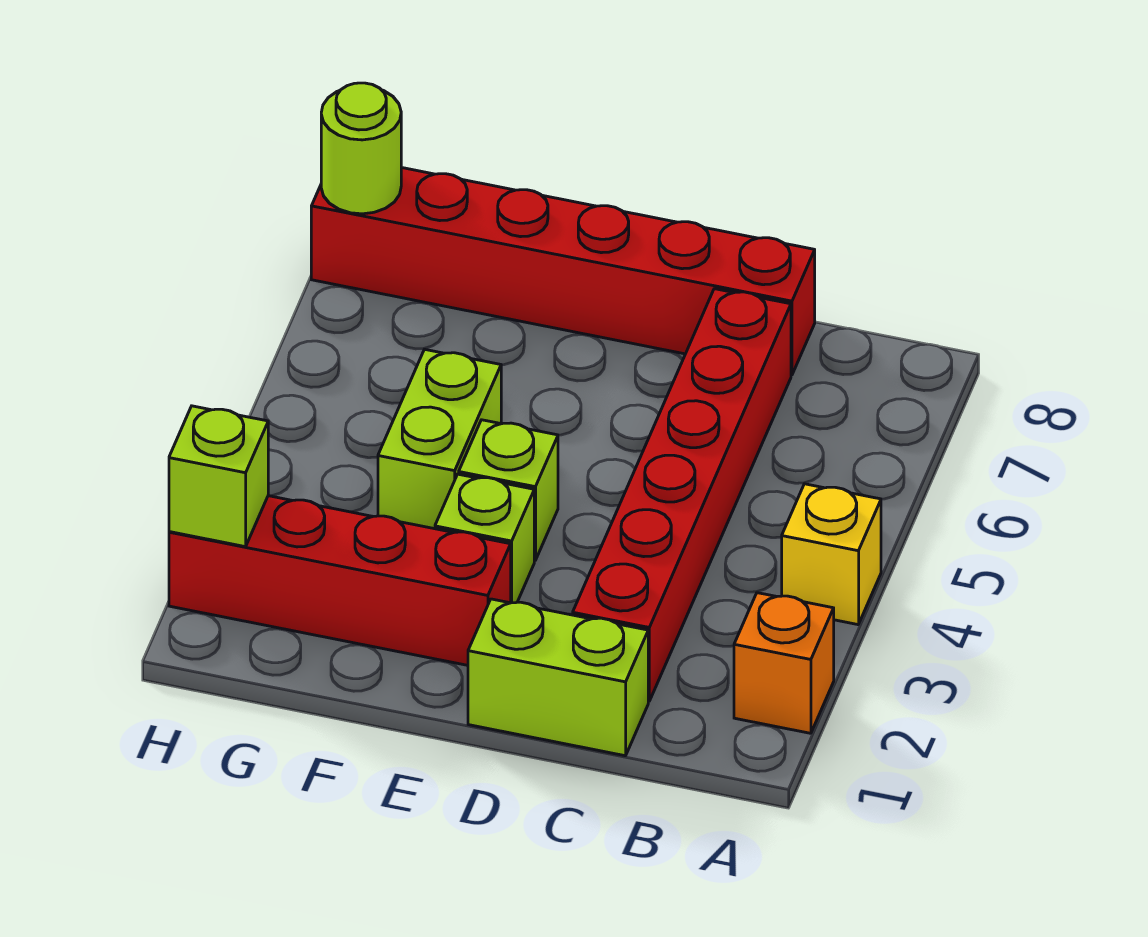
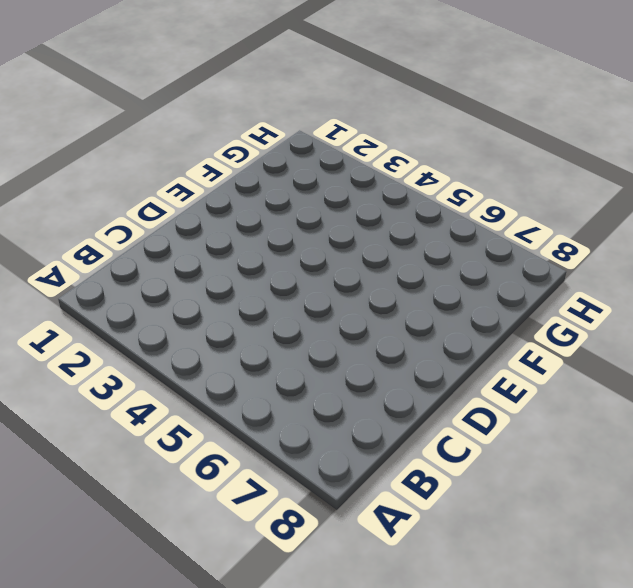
none -> orange brick A2 level 1
none -> yellow brick A4 level 1

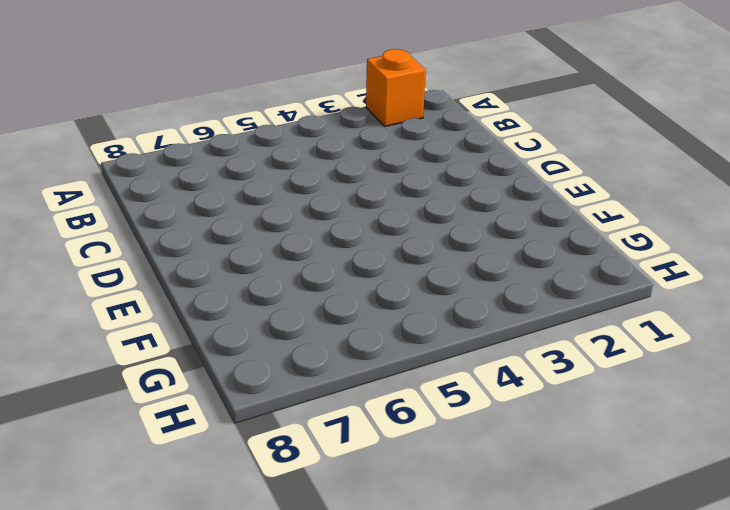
none -> yellow brick A4 level 1
none -> lime brick C1:D1 level 1

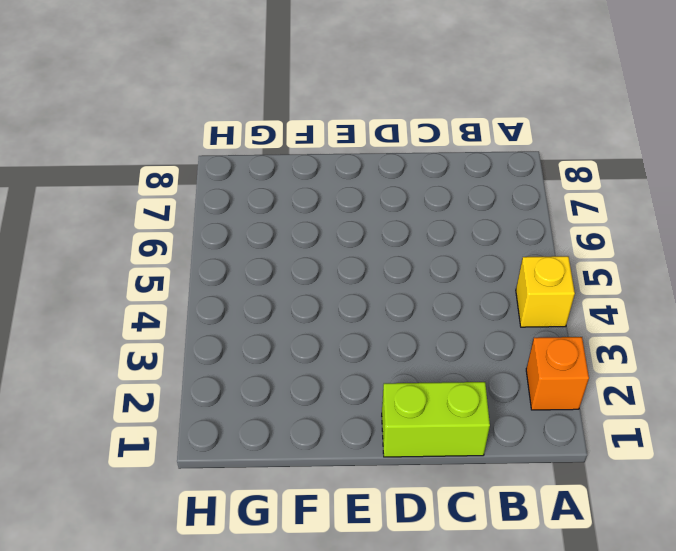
none -> red brick C2:C7 level 1
none -> red brick C8:H8 level 1

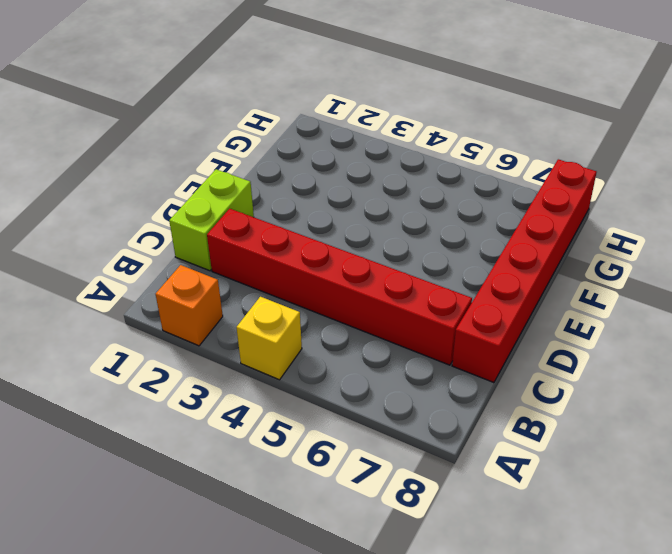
none -> red brick E2:H2 level 1
none -> lime brick E3 level 1

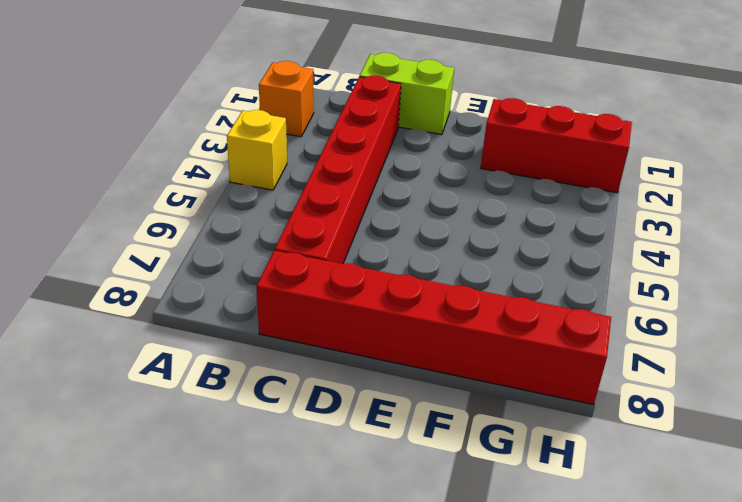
red brick F2:H2 level 1 -> red brick E2:H2 level 1
none -> lime brick E3 level 1
none -> lime brick E4 level 1

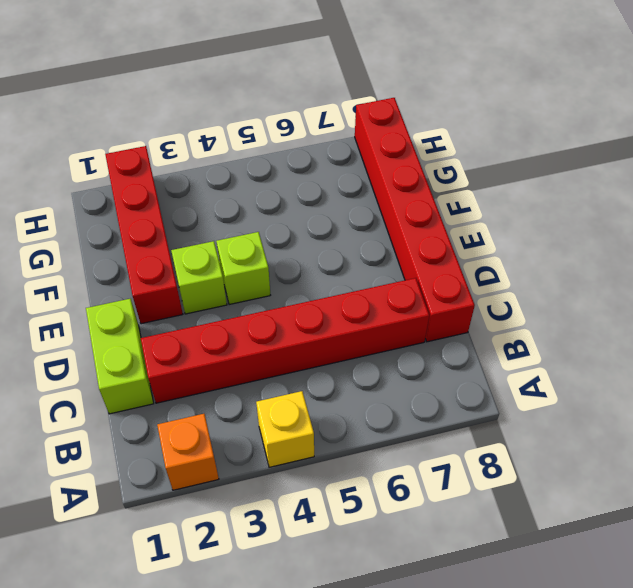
none -> lime brick F4:F5 level 1
none -> lime brick H2 level 2

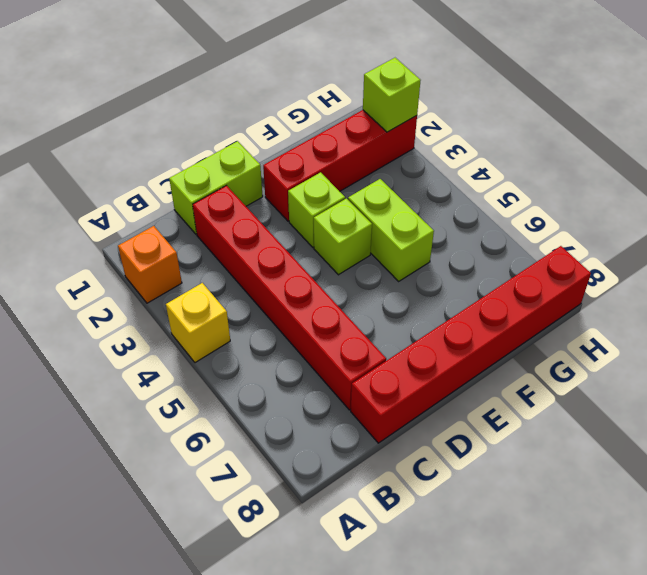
none -> lime round brick H8 level 2

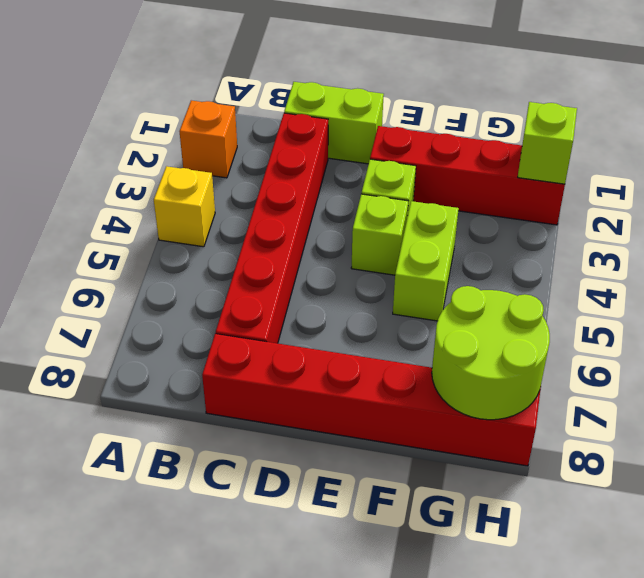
lime round brick G7:H8 level 2 -> lime round brick H8 level 2

